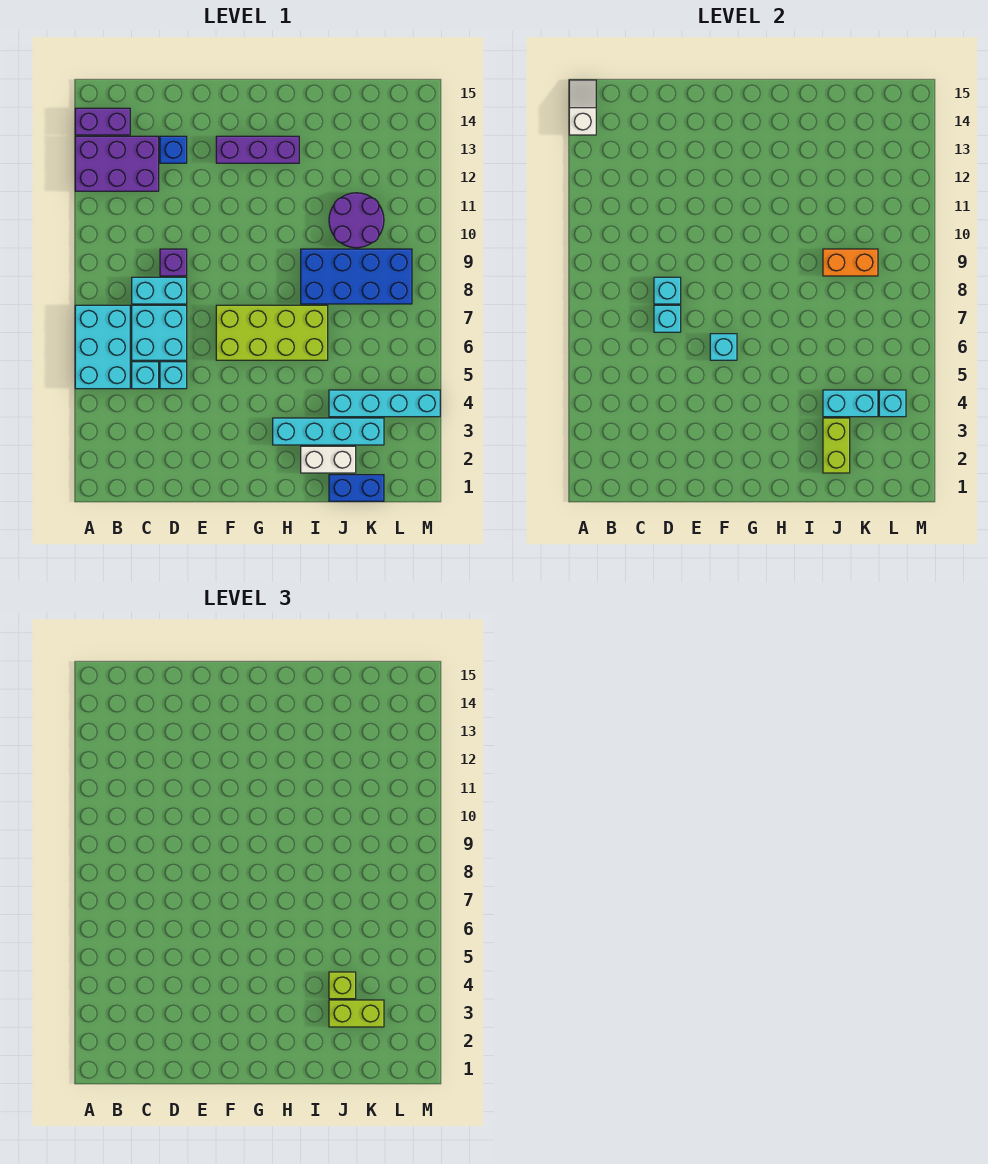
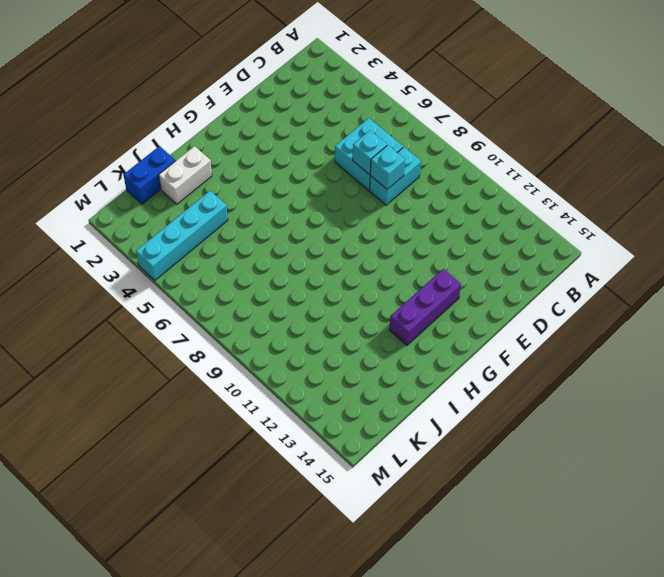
none -> cyan brick A5:B7 level 1
none -> purple brick A12:C13 level 1
none -> purple brick A14:B14 level 1

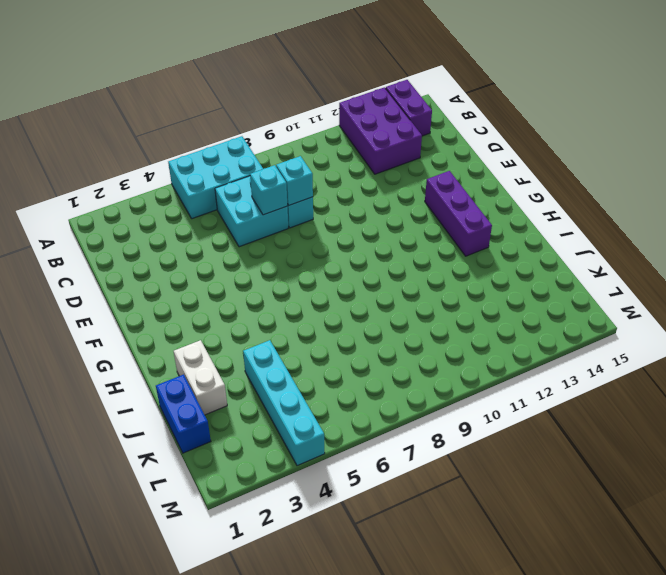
none -> cyan brick C5 level 1
none -> cyan brick D5 level 1
none -> purple brick D9 level 1

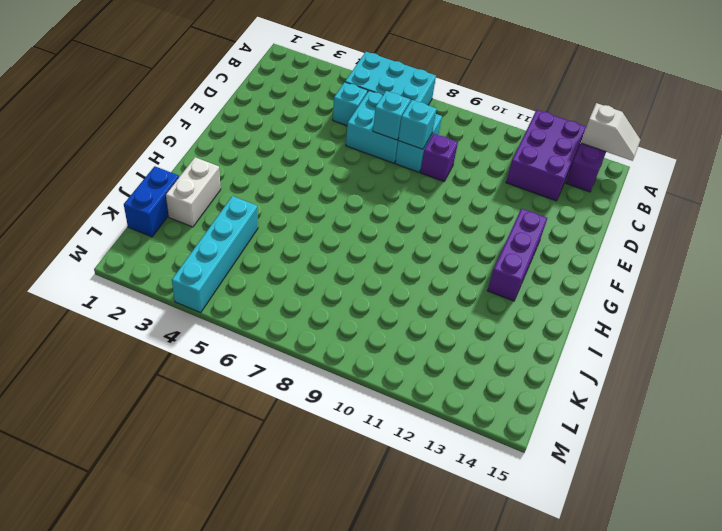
none -> cyan brick D5 level 1
none -> blue brick D13 level 1
none -> lime brick F6:I7 level 1

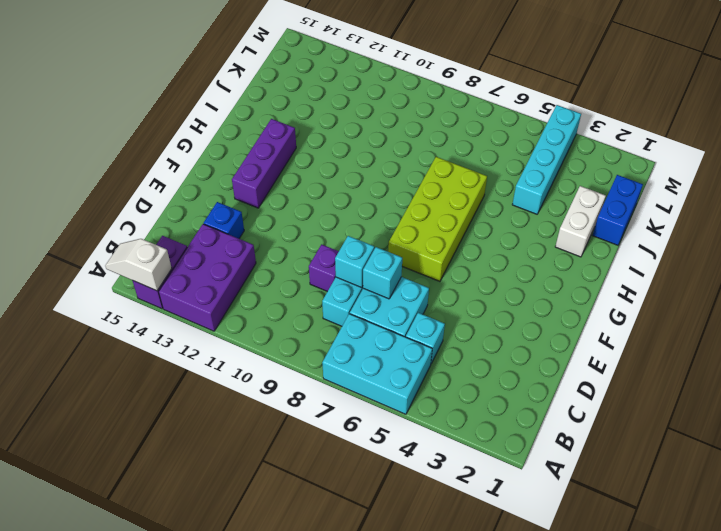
none -> cyan brick D5 level 1
none -> cyan brick H3:K3 level 1
none -> blue brick I8:L9 level 1

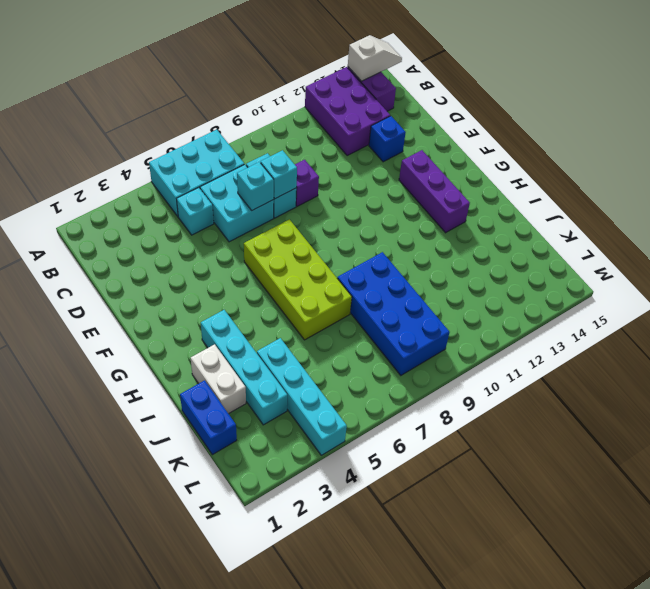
none -> cyan brick D5 level 1
none -> purple round brick J10:K11 level 1
none -> cyan brick F6 level 2

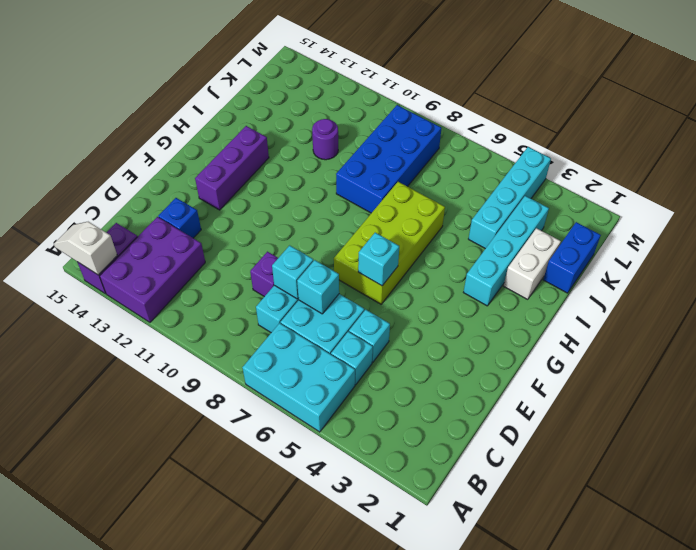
purple round brick J11 level 1 -> purple round brick J10:K11 level 1
none -> lime brick J2:J3 level 2
none -> cyan brick J4:K4 level 2
none -> orange brick J9:K9 level 2

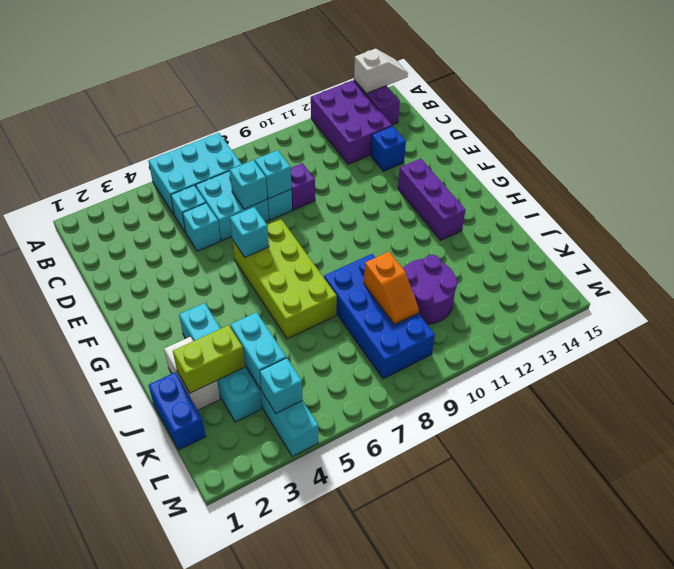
orange slope J9:K9 level 2 top J -> orange brick J9:K9 level 2
none -> lime brick J3:K3 level 3
none -> lime brick J4 level 3

